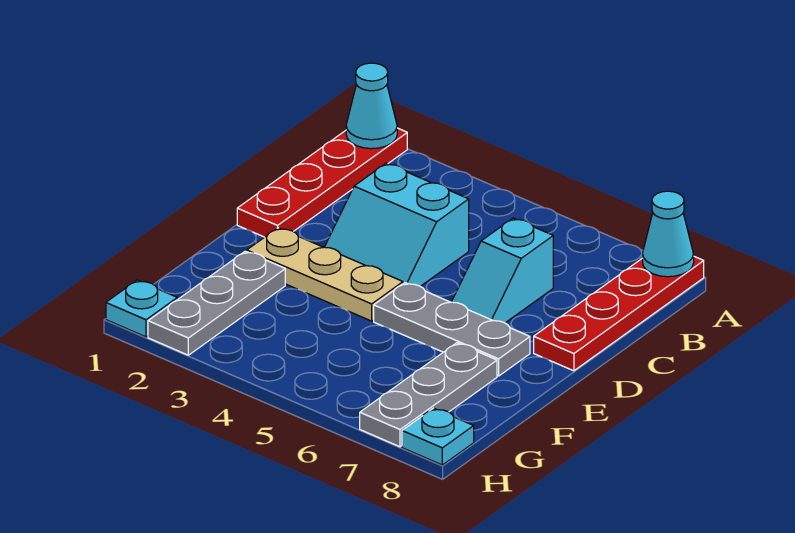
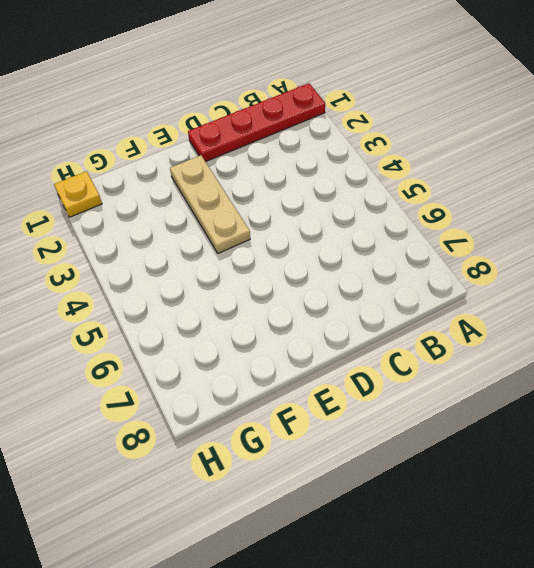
yellow plate H1 level 1 -> cyan plate H1 level 1
none -> red plate A8:D8 level 1
none -> cyan slope C3:D4 level 1 top C
none -> cyan slope C6:D6 level 1 top C

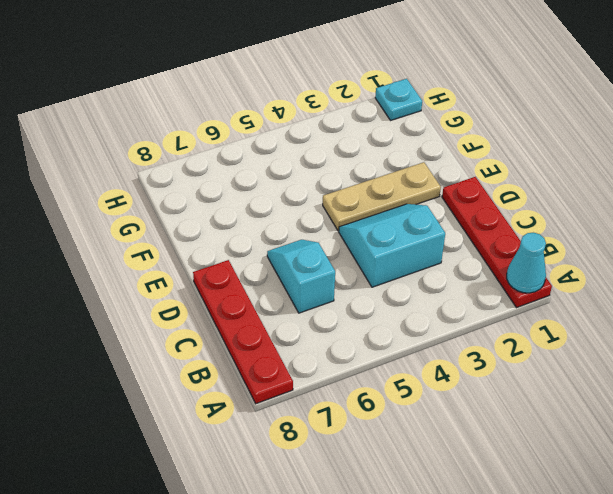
none -> grey plate E5:E7 level 1
none -> grey plate F2:H2 level 1
none -> grey plate F7:H7 level 1

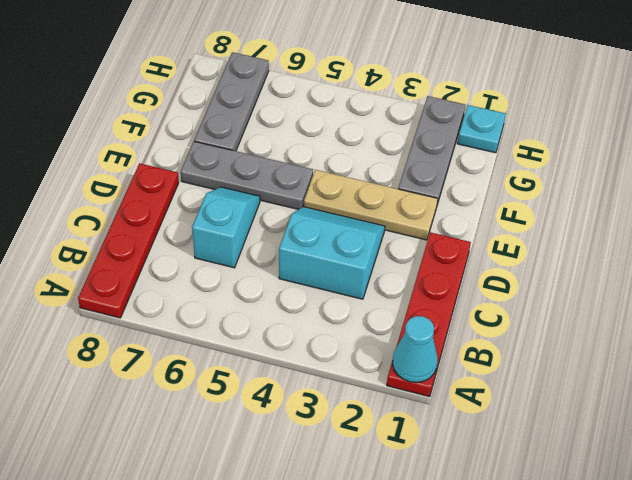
none -> cyan plate H8 level 1
none -> cyan cone A8 level 2

